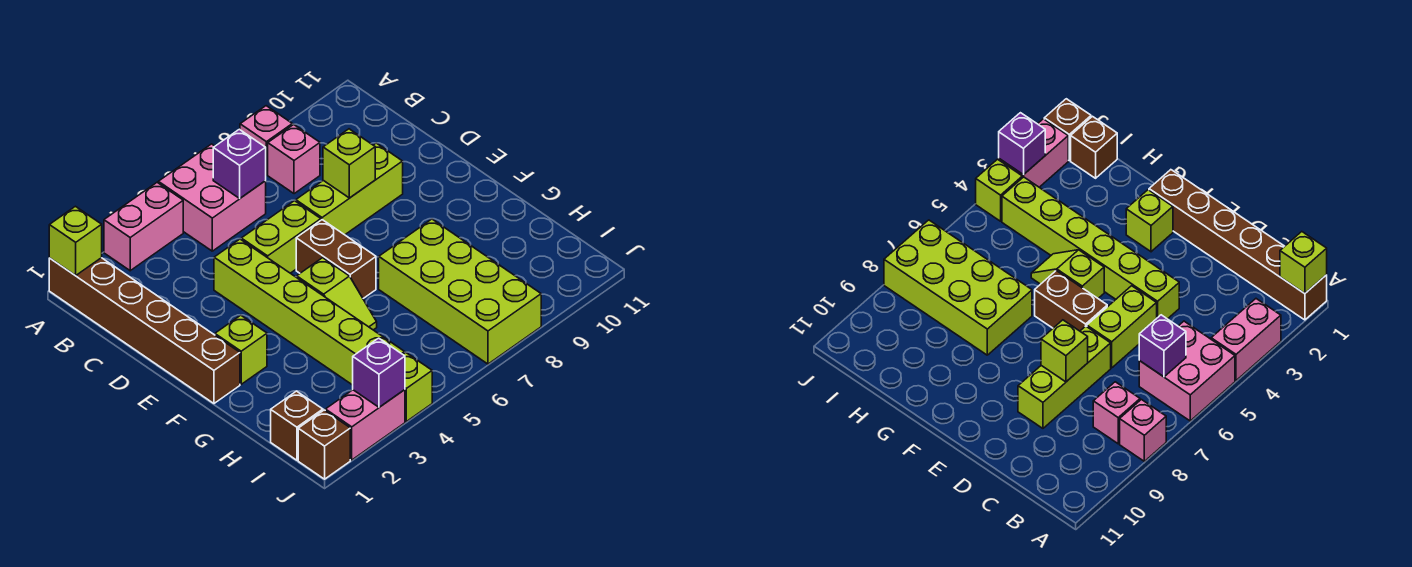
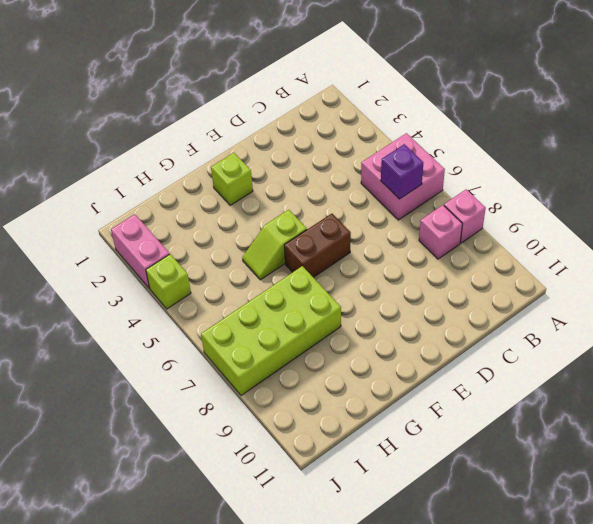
none -> brown brick A1:F1 level 1
none -> pink brick A3:A4 level 1
none -> lime brick D4:I4 level 1

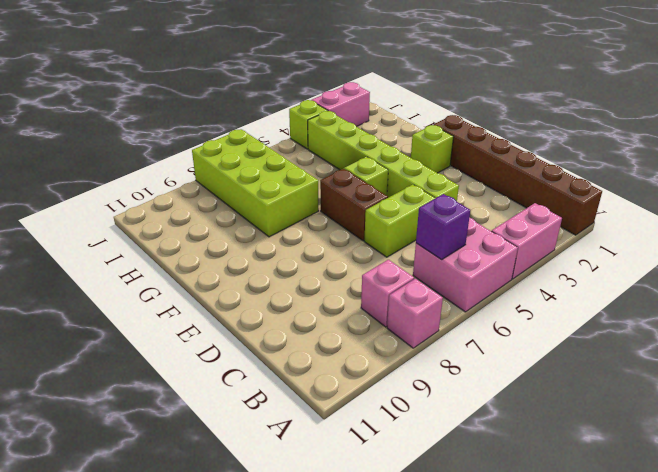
none -> lime brick D7:D9 level 1
none -> brown brick I1 level 1
none -> brown brick J1 level 1

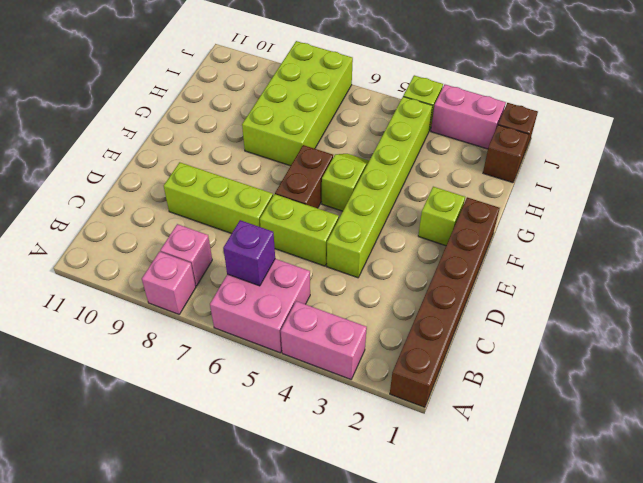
none -> lime brick A1 level 2
none -> lime brick D8 level 2
none -> purple brick J3 level 2

